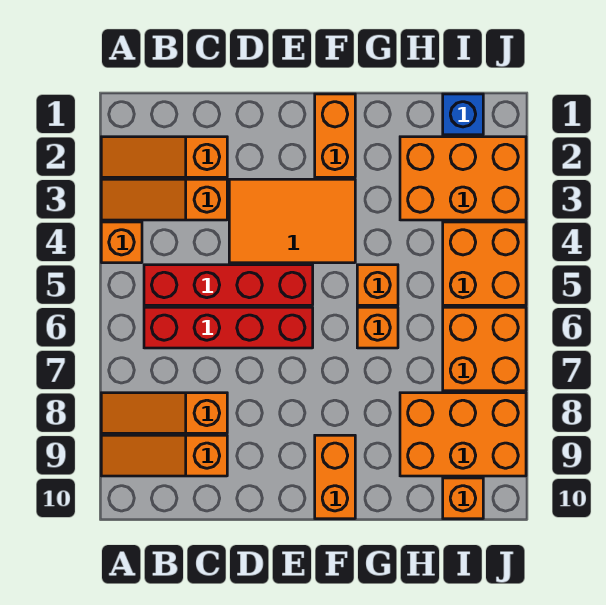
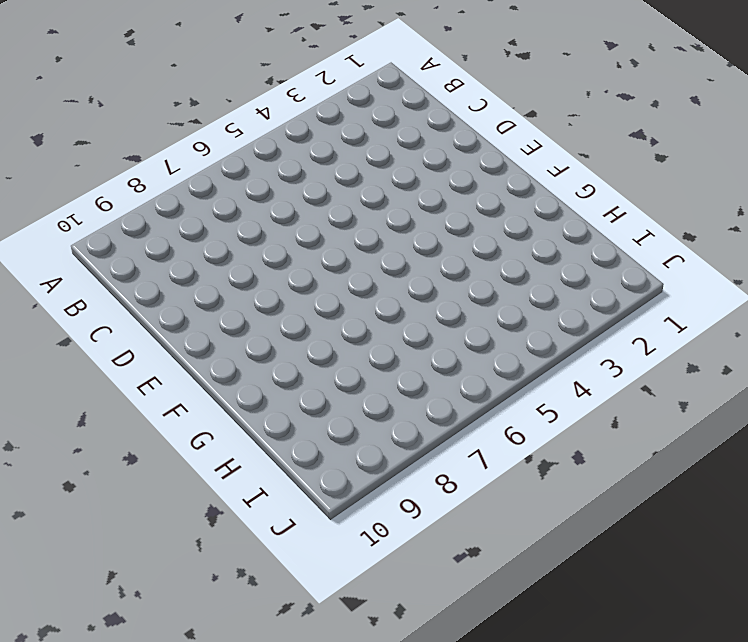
none -> orange slope A2:C2 level 1 top C
none -> orange slope A3:C3 level 1 top C
none -> orange brick A4 level 1

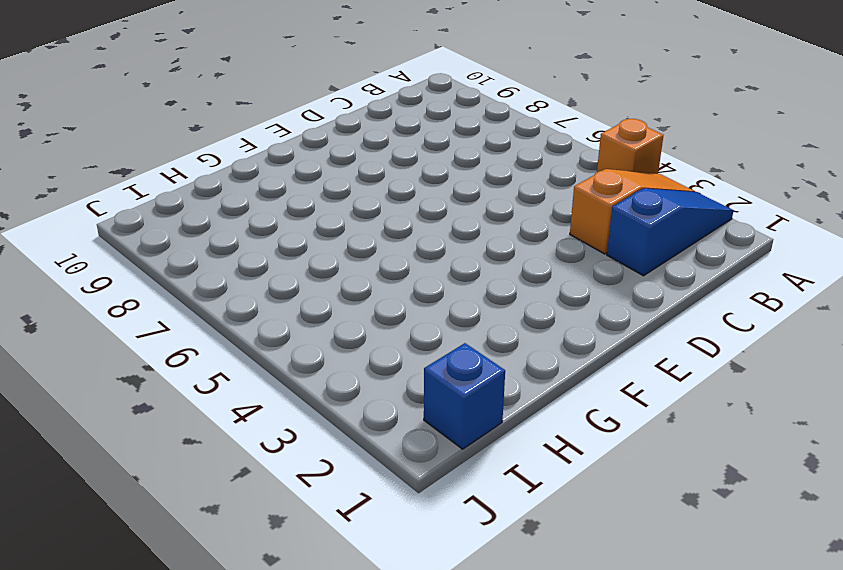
blue slope A2:C2 level 1 top C -> orange slope A2:C2 level 1 top C
none -> orange slope A8:C8 level 1 top C
none -> orange slope A9:C9 level 1 top C
none -> red brick B5:E5 level 1

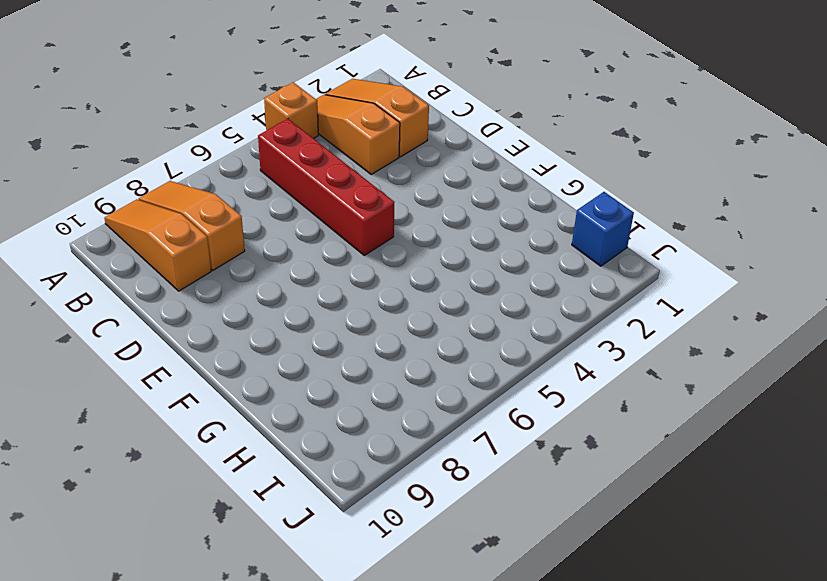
none -> red brick B6:E6 level 1
none -> orange tile D3:F4 level 1
none -> orange brick F1:F2 level 1

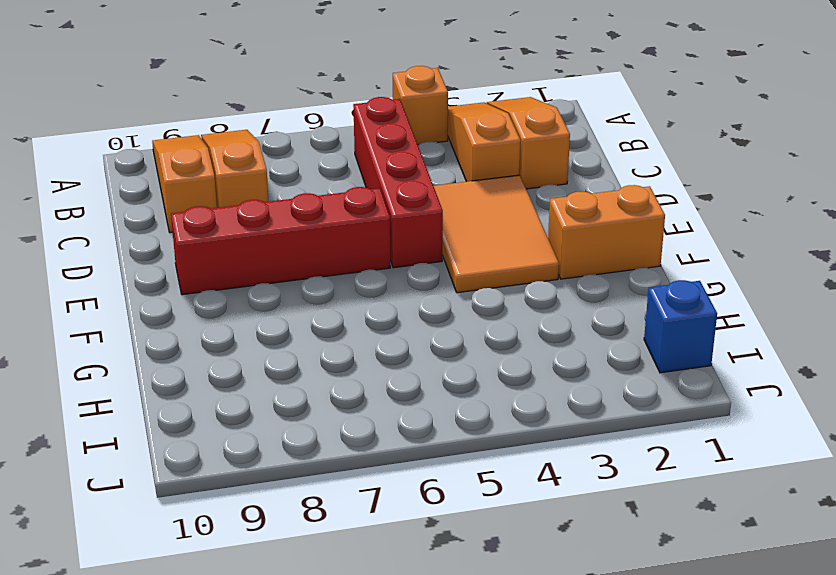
red brick E6:E9 level 1 -> red brick B6:E6 level 1
none -> orange brick F9:F10 level 1
none -> orange brick G5 level 1
none -> orange brick G6 level 1

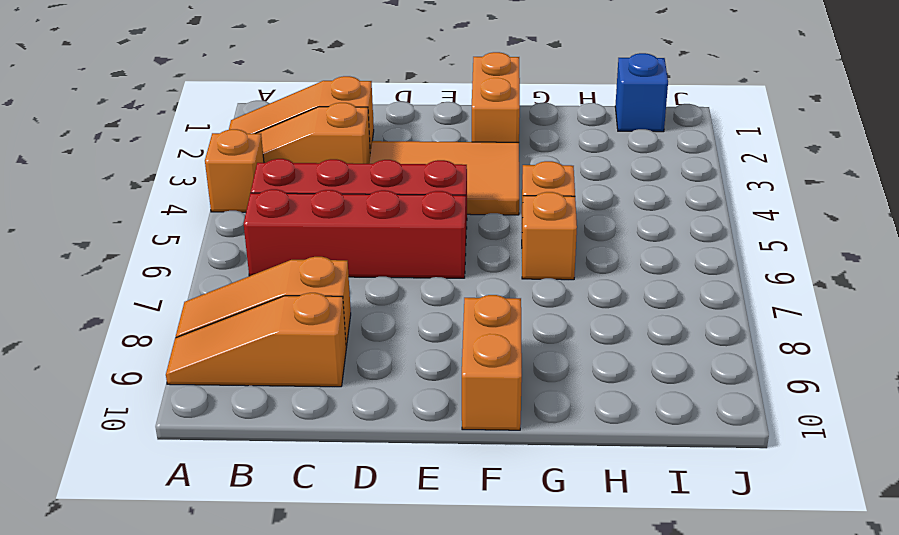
none -> orange brick H2:J3 level 1
none -> orange brick H8:J9 level 1
none -> orange brick I4:J5 level 1

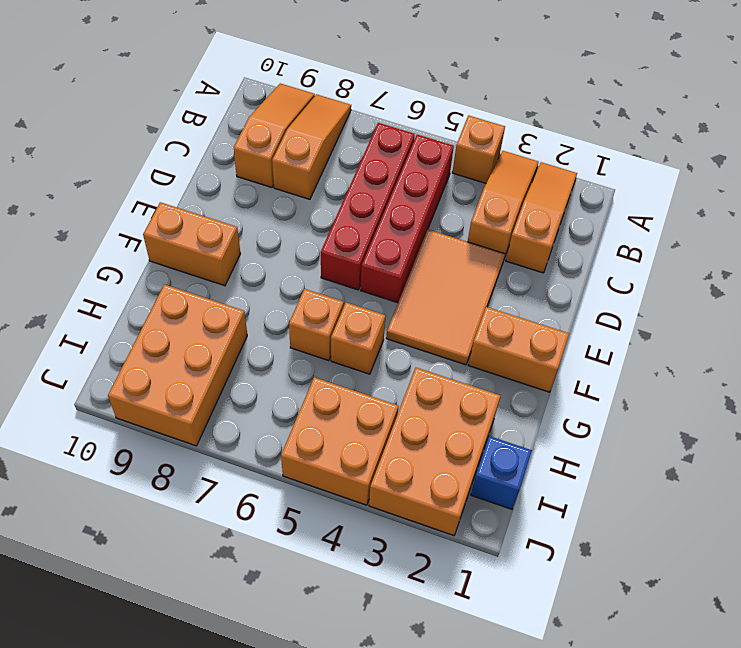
none -> orange brick I6:J7 level 1
none -> orange brick I10 level 1

